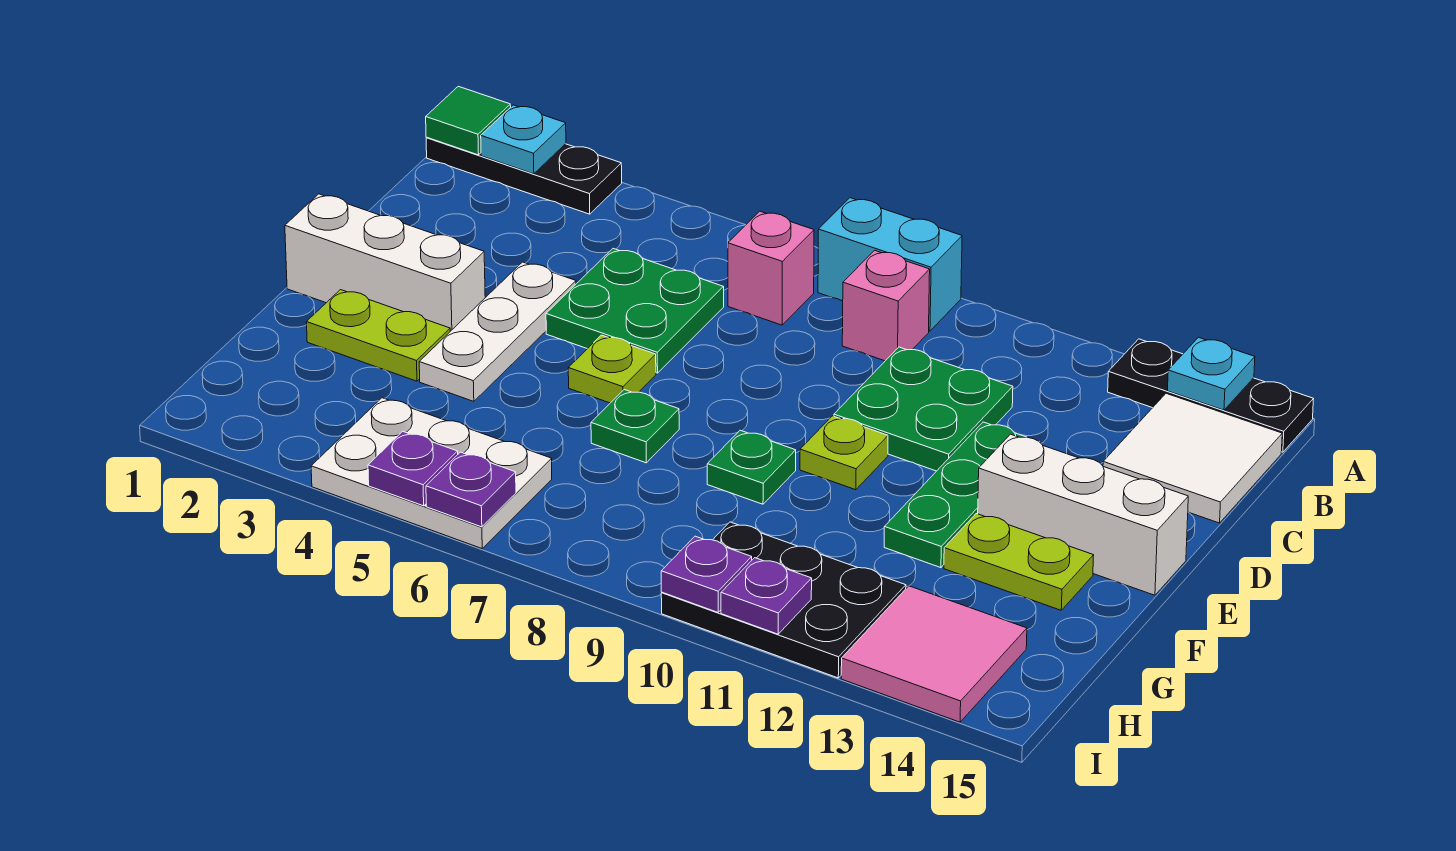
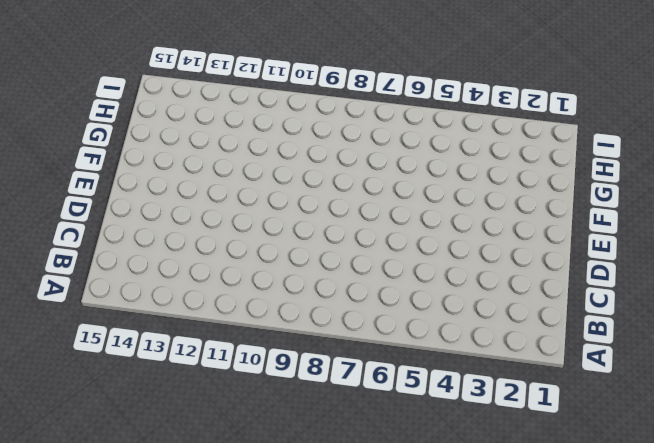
none -> black plate A1:A3 level 1
none -> cyan brick A8:A9 level 1
none -> black plate A13:A15 level 1

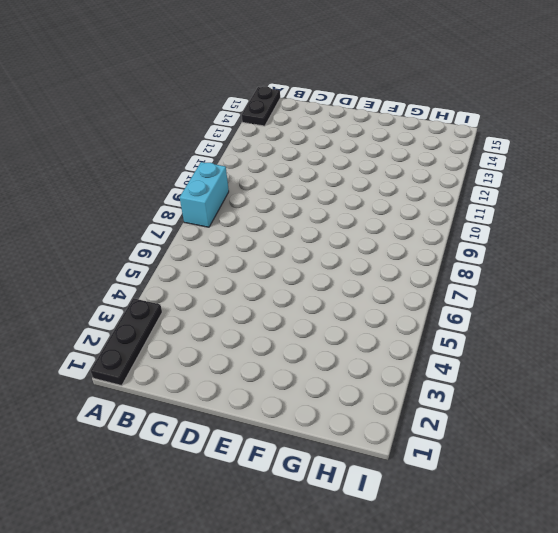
black plate A14:A15 level 1 -> black plate A13:A15 level 1
none -> pink brick B7 level 1
none -> pink brick B9 level 1
none -> white tile B14:C15 level 1

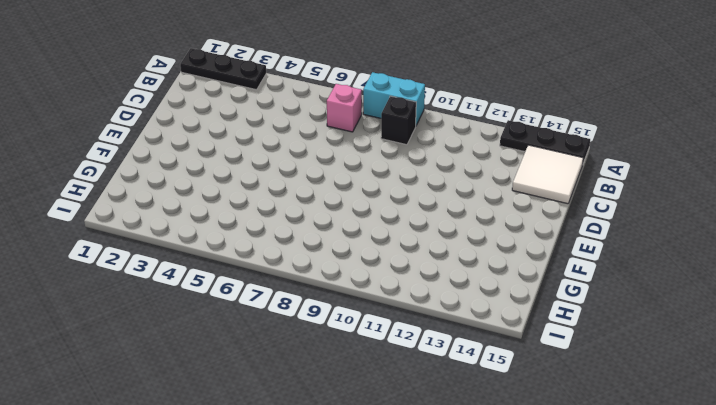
black brick B9 level 1 -> pink brick B9 level 1
none -> green plate C5:D6 level 1
none -> green plate C10:D11 level 1
none -> white plate D4:F4 level 1

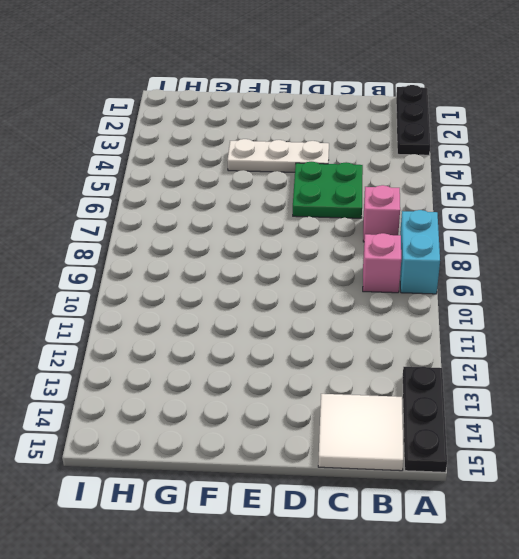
none -> green plate C10:D11 level 1
none -> green plate D12:F12 level 1
none -> white brick E1:E3 level 1

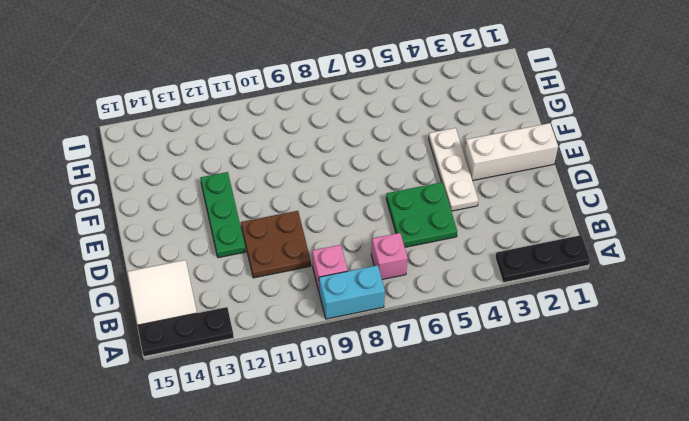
brown plate C10:D11 level 1 -> green plate C10:D11 level 1
none -> lime plate E6 level 1
none -> lime plate E10 level 1
none -> white brick E13:E15 level 1

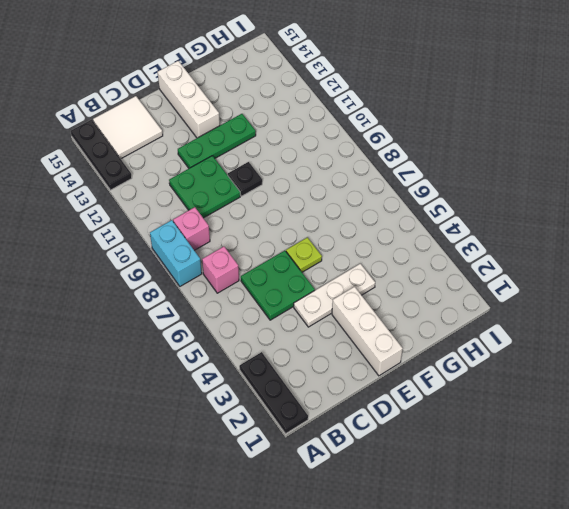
black plate E10 level 1 -> lime plate E10 level 1
none -> lime plate F2:F3 level 1
none -> green plate F7 level 1
none -> green plate F9 level 1

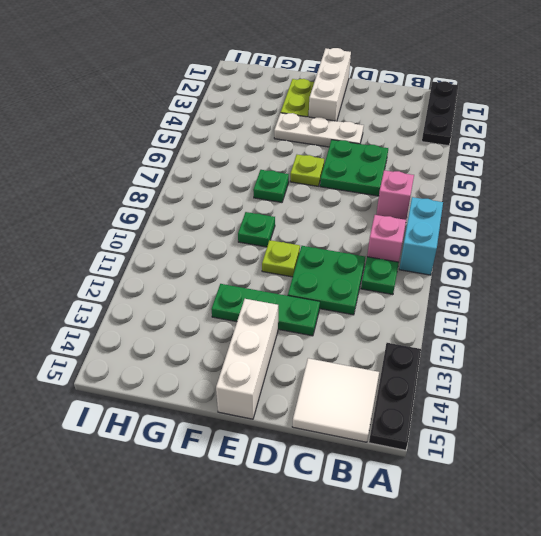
green plate B10 level 1 -> none
none -> lime plate F13:F14 level 1
none -> white plate H4:I6 level 1
none -> black plate H10:I12 level 1

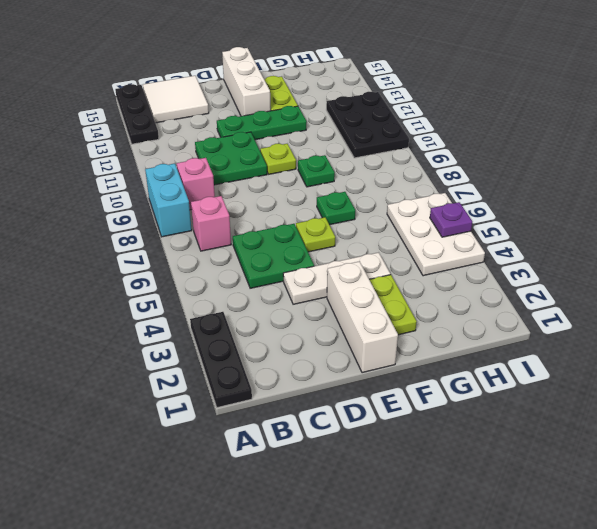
none -> pink tile H13:I14 level 1
none -> green tile A1 level 2
none -> cyan plate A2 level 2

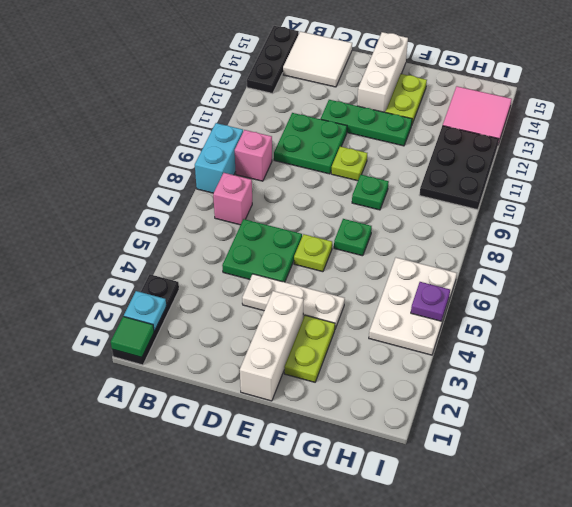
none -> cyan plate A14 level 2
none -> purple plate I6 level 2
none -> purple plate I10 level 2

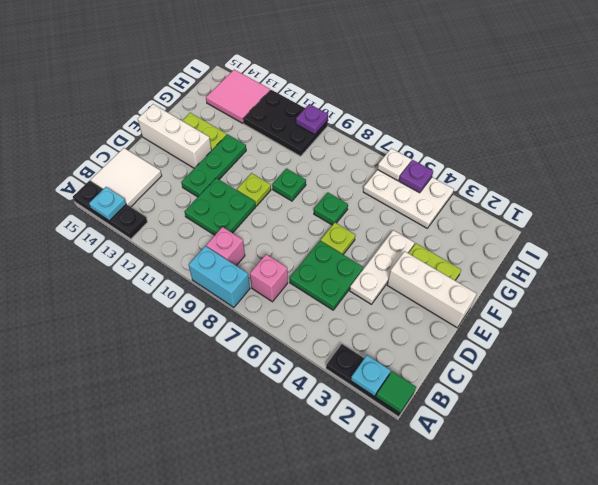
white plate I6 level 2 -> purple plate I6 level 2
none -> purple plate I11 level 2

